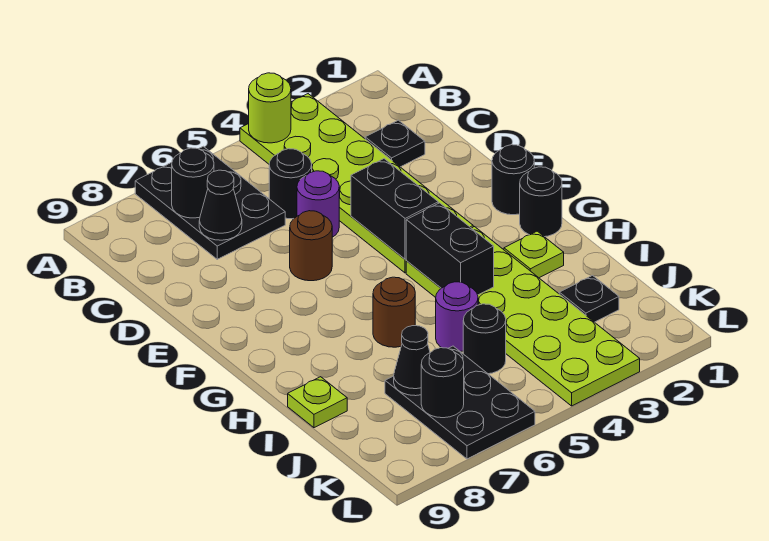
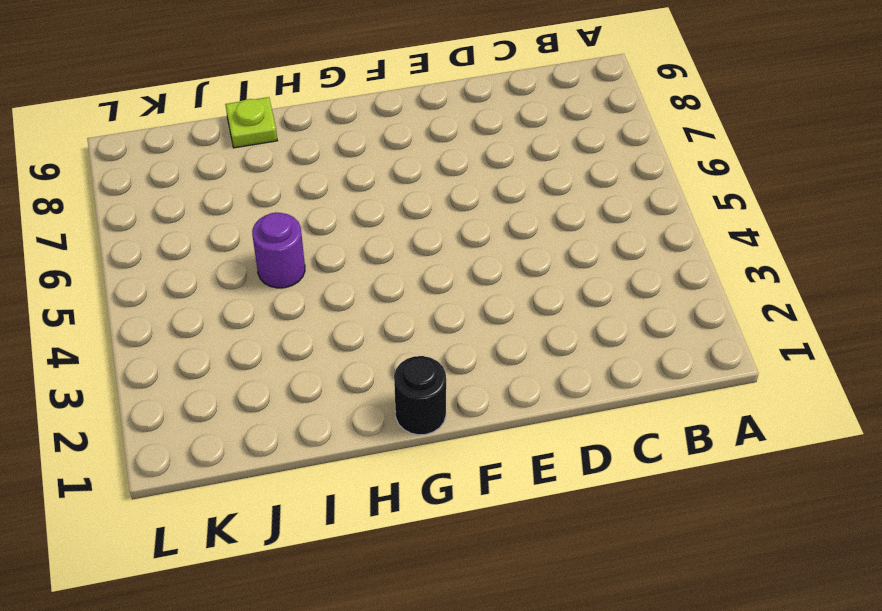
none -> lime plate A3:F4 level 1
none -> black plate A6:C7 level 1
none -> black plate C2 level 1

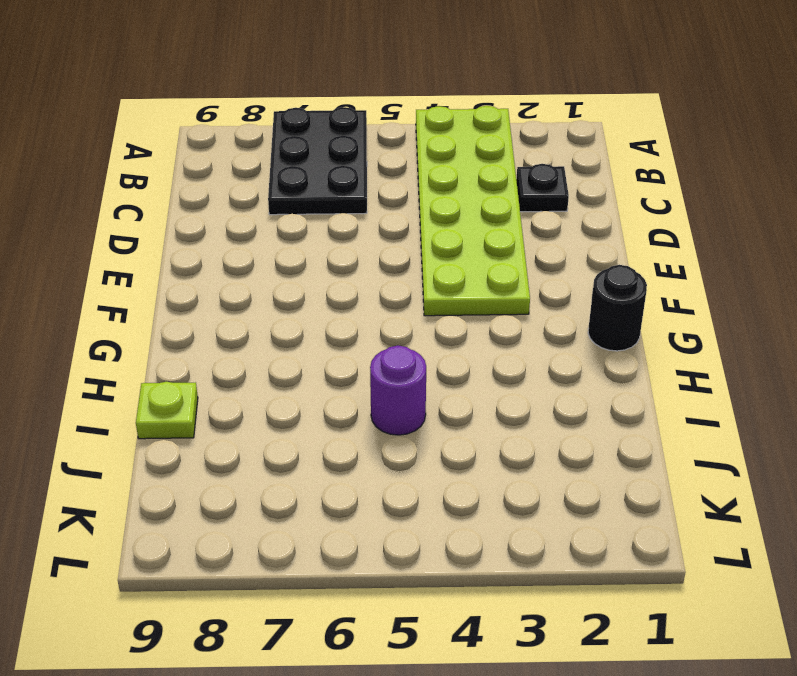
none -> black round brick C5 level 1
none -> purple round brick D5 level 1
none -> brown round brick E6 level 1

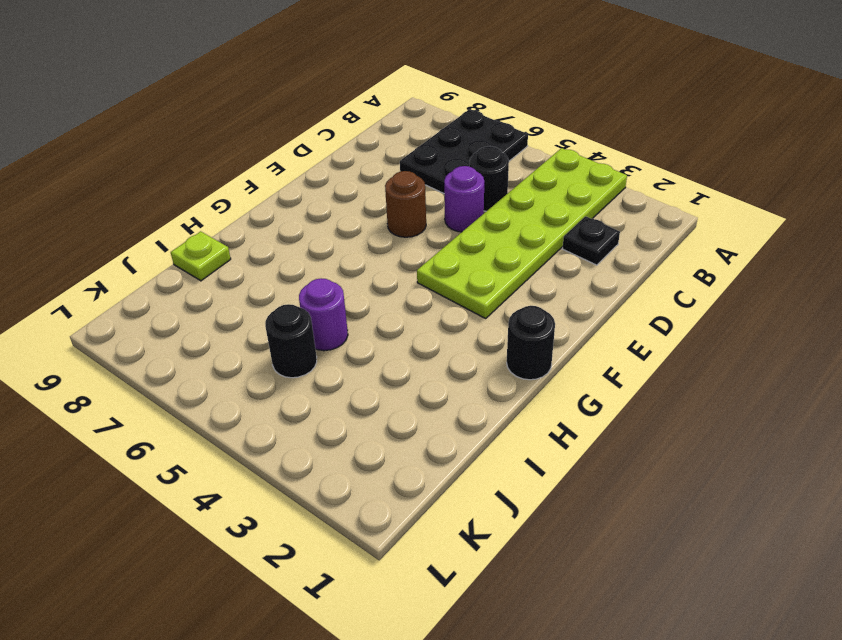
none -> black round brick F1 level 1
none -> lime plate G3:L4 level 1
none -> lime plate H2 level 1

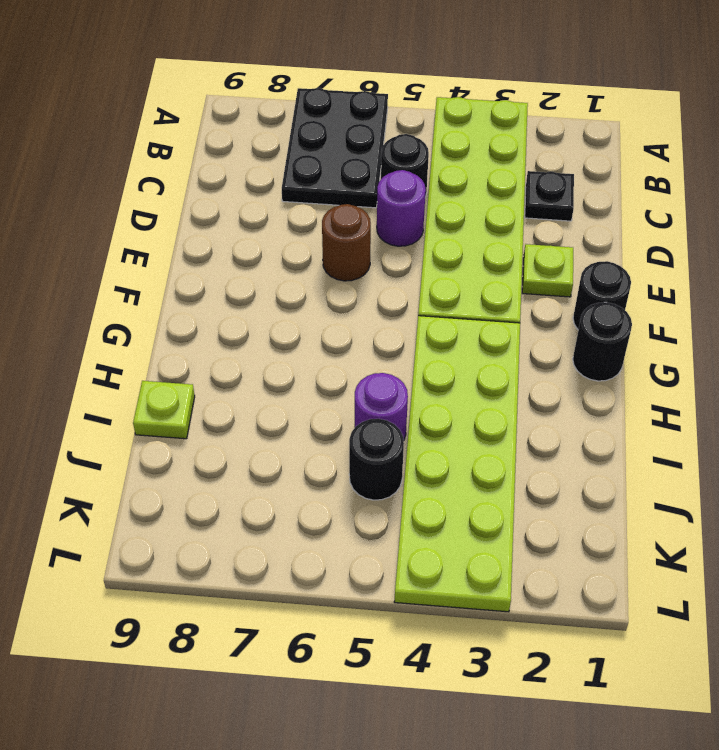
lime plate E2 level 1 -> lime plate H2 level 1
none -> brown round brick H6 level 1
none -> black plate J2 level 1
none -> black plate J6:L7 level 1

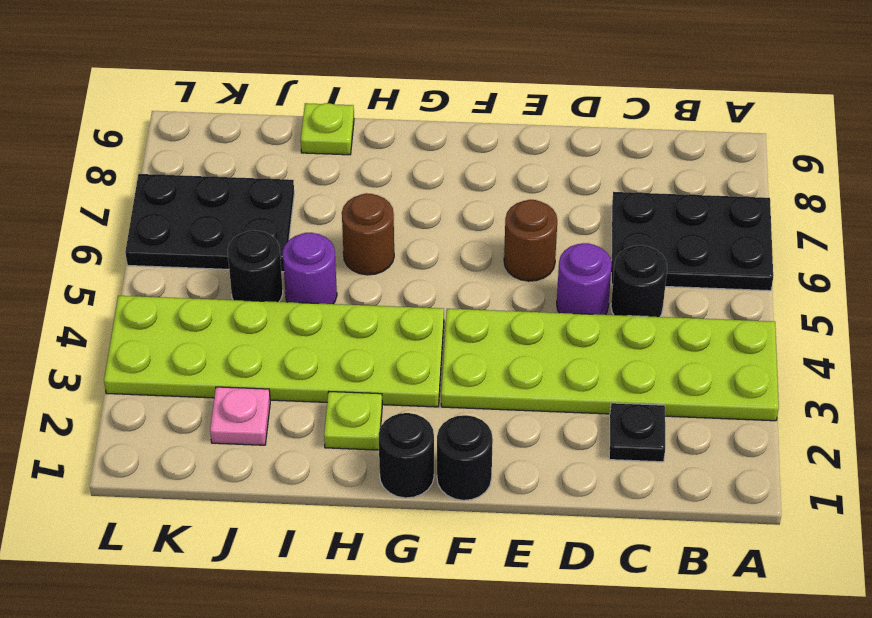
pink plate J2 level 1 -> black plate J2 level 1
none -> lime round brick A4 level 2
none -> black round brick B7 level 2
none -> black cone C7 level 2

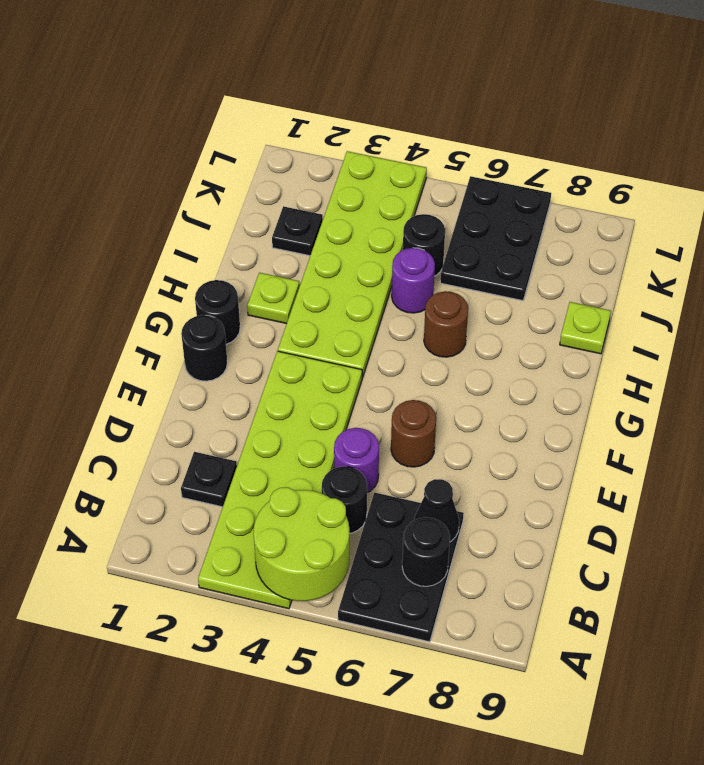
lime round brick A4:B5 level 2 -> lime round brick A4 level 2
none -> black brick E4:F4 level 2
none -> black brick G4:H4 level 2
none -> black cone J7 level 2

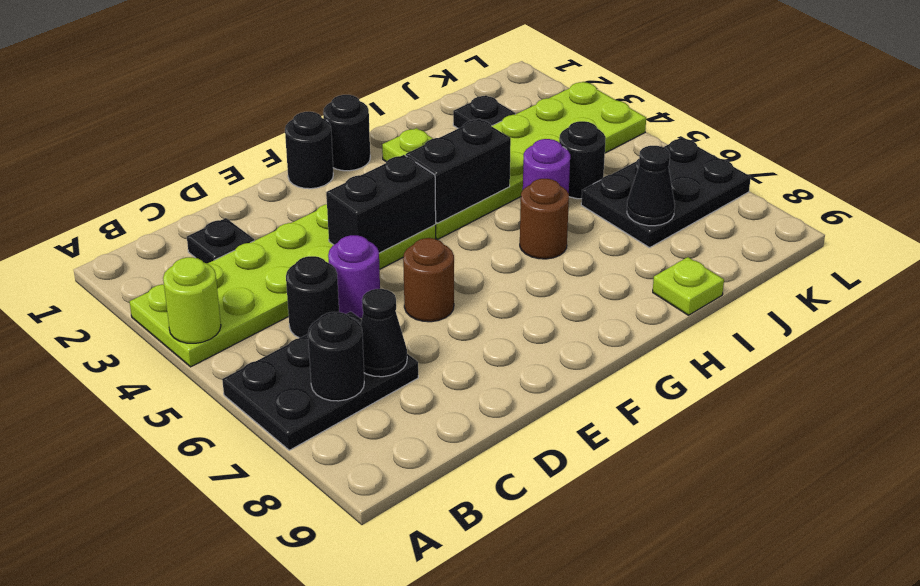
none -> black round brick K7 level 2

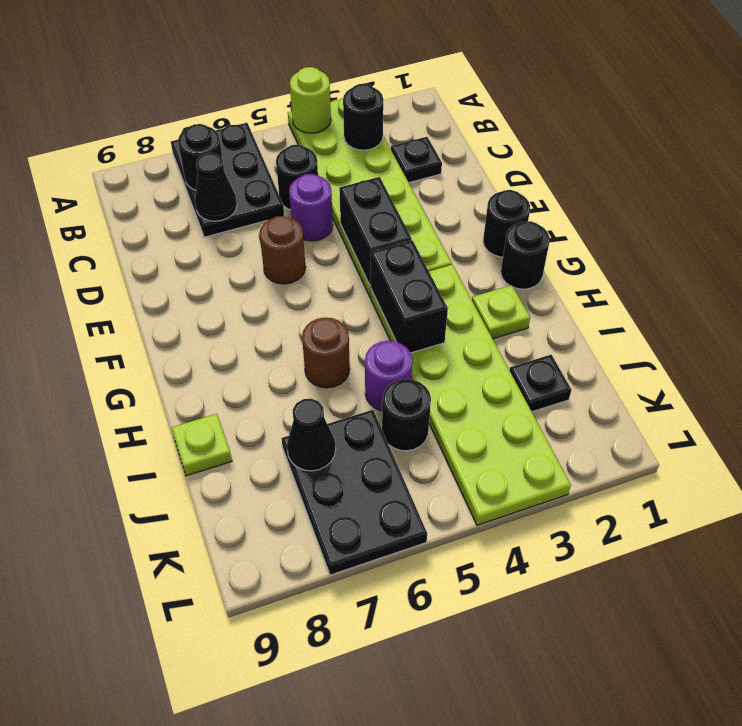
black round brick B3 level 2 -> black round brick K7 level 2

